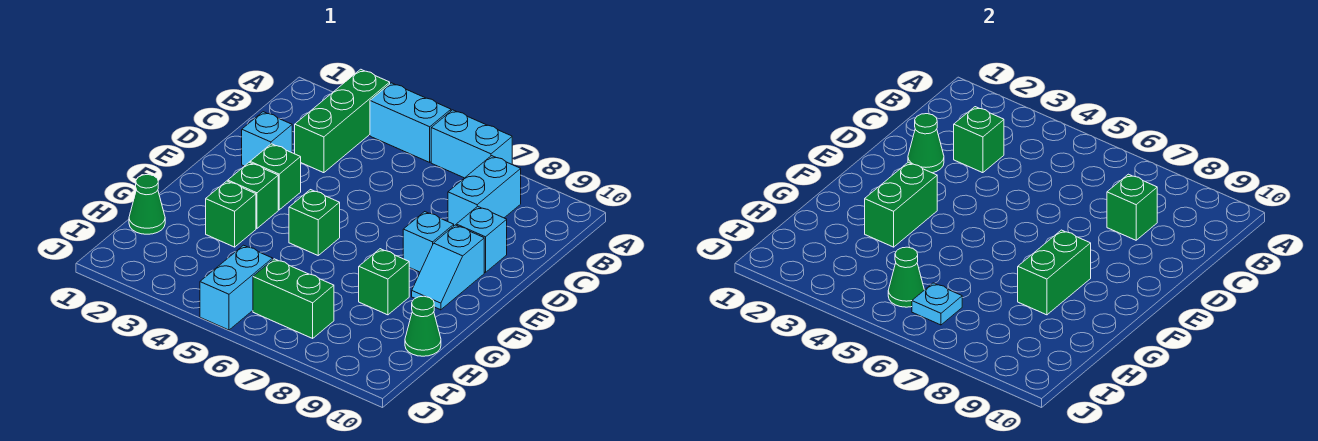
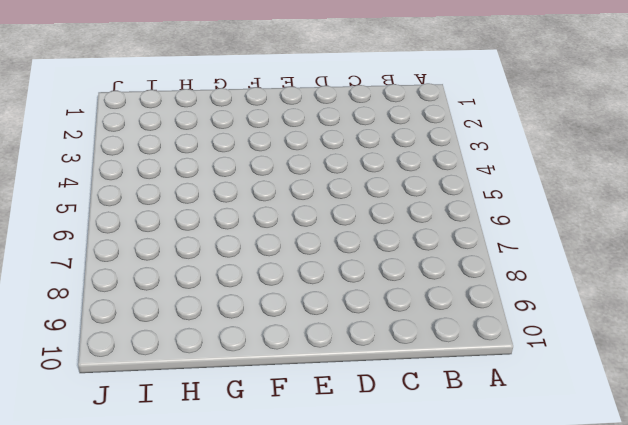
none -> green brick A3:C3 level 1
none -> cyan brick A4:A5 level 1
none -> cyan brick A6:A7 level 1

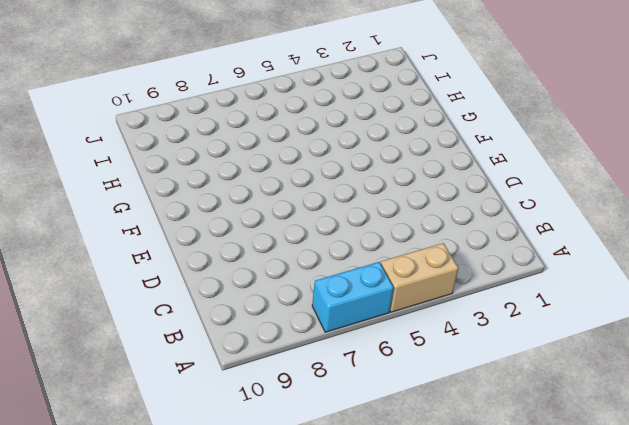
tan brick A4:A5 level 1 -> cyan brick A4:A5 level 1
none -> green brick A3:C3 level 1
none -> cyan brick B8:C8 level 1
none -> cyan brick D2 level 1

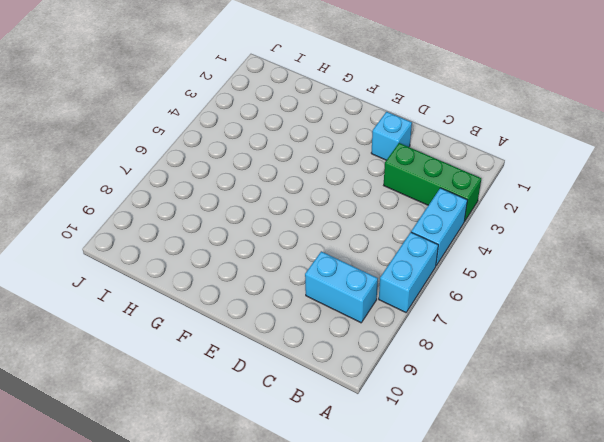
none -> cyan brick D9 level 1
none -> green brick E3 level 1
none -> cyan brick E8 level 1

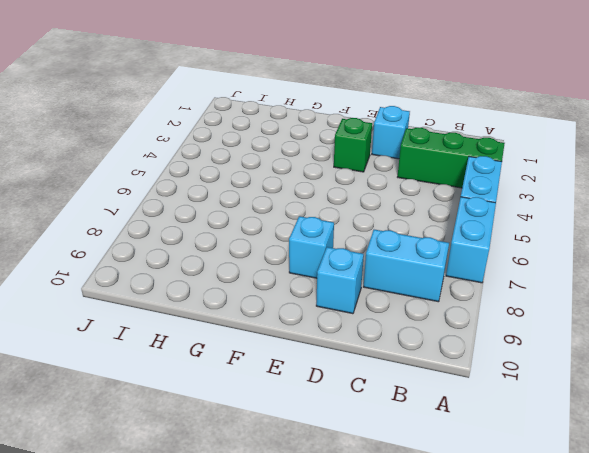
none -> cyan slope E9:F9 level 1 top E
none -> green brick F3 level 1
none -> green brick F5 level 1

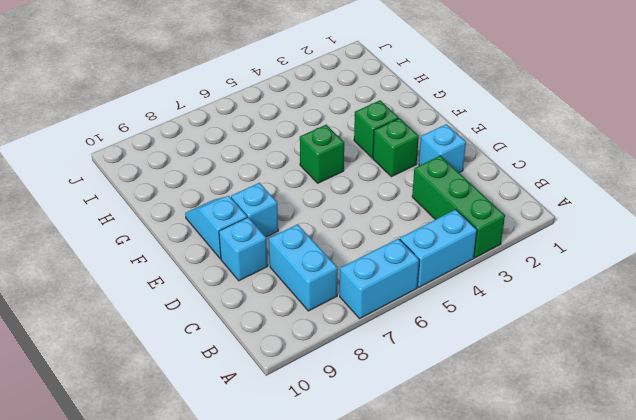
none -> green brick G3 level 1
none -> green brick G8 level 1
none -> green cone H1 level 1

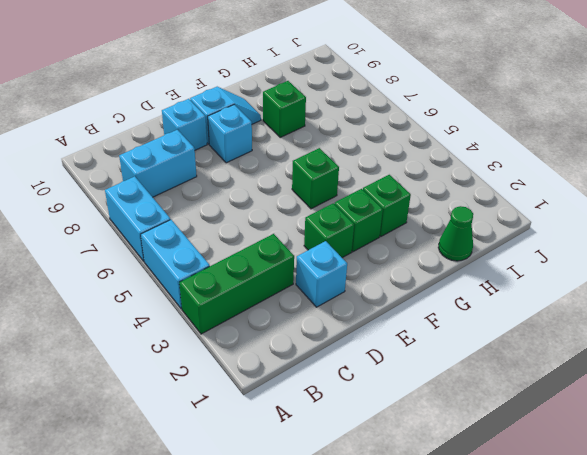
none -> green cone H10 level 1
none -> cyan brick I5:J5 level 1
none -> green brick I6:I7 level 1

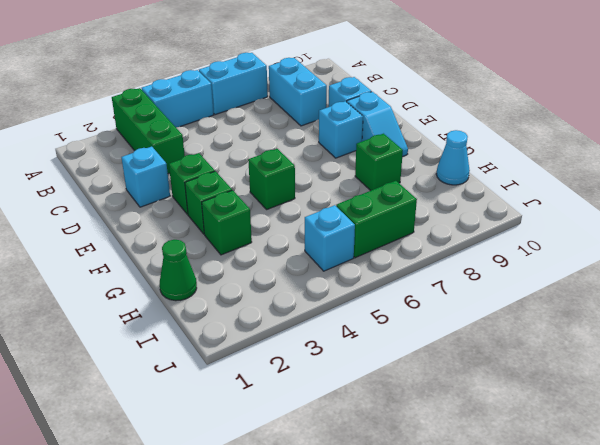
cyan cone H10 level 1 -> green cone H10 level 1
cyan brick I5 level 1 -> cyan brick I5:J5 level 1
none -> green brick C3 level 2
none -> green brick C8 level 2
none -> green cone D2 level 2

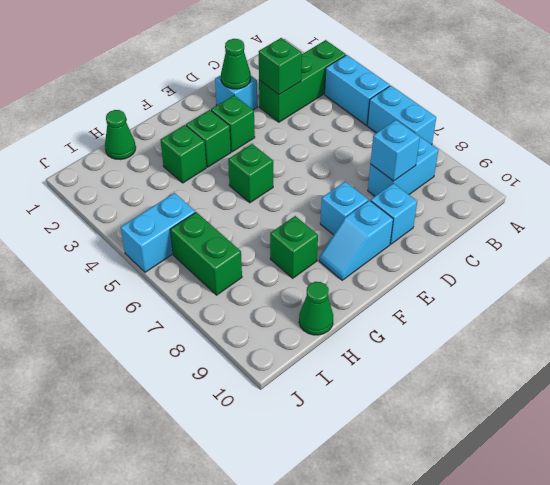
cyan brick C8 level 2 -> green brick C8 level 2
none -> green brick F3:G3 level 2
none -> green brick F8:G8 level 2
none -> green cone I5 level 2

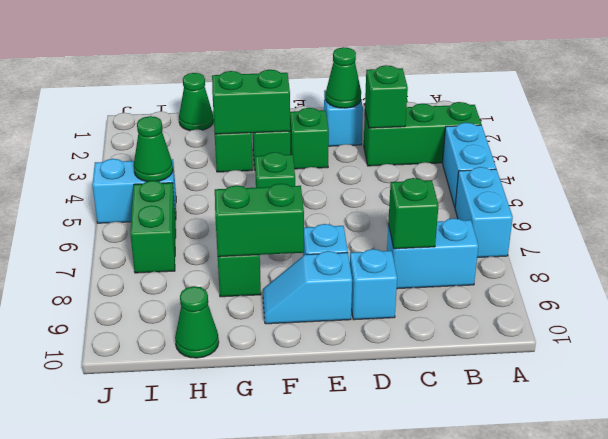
none -> cyan plate I6 level 2

